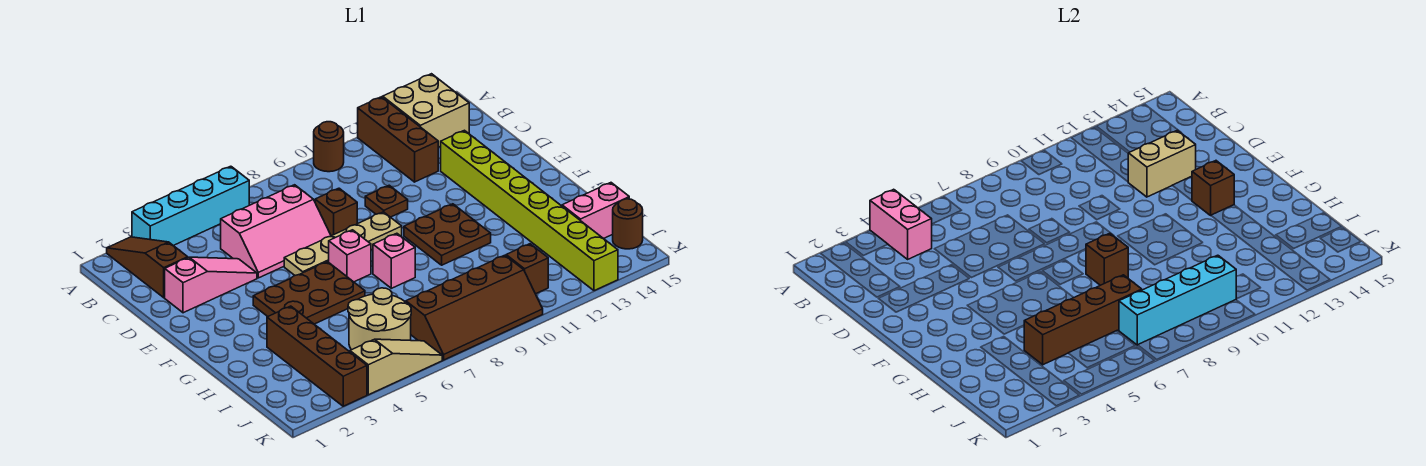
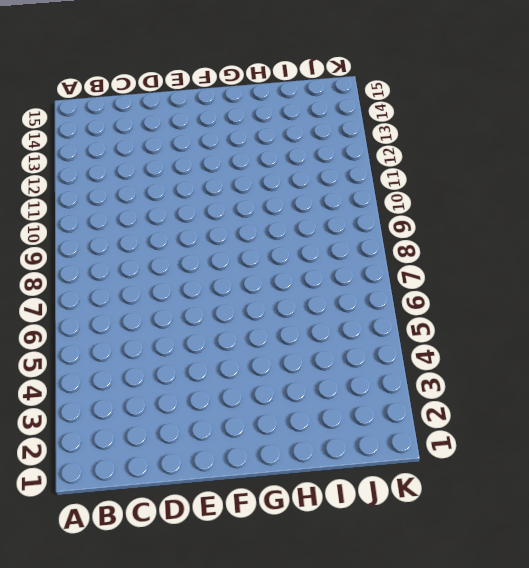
none -> brown slope A2:C2 level 1 top C
none -> cyan brick A3:A6 level 1
none -> brown round brick A10 level 1

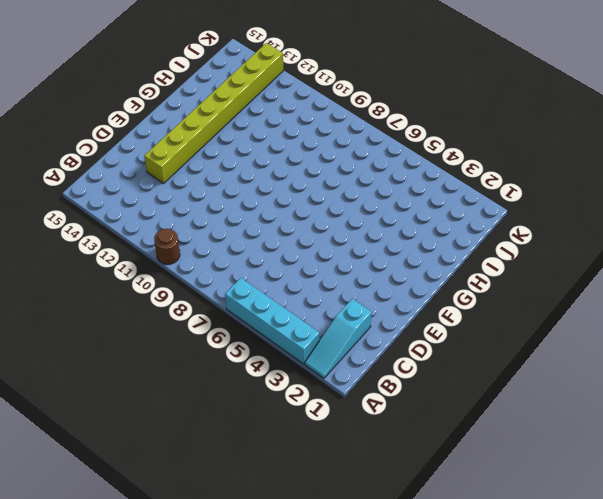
cyan slope A2:C2 level 1 top C -> brown slope A2:C2 level 1 top C
none -> brown brick A12:C12 level 1
none -> tan brick A13:B14 level 1
none -> pink slope C5:D7 level 1 top C

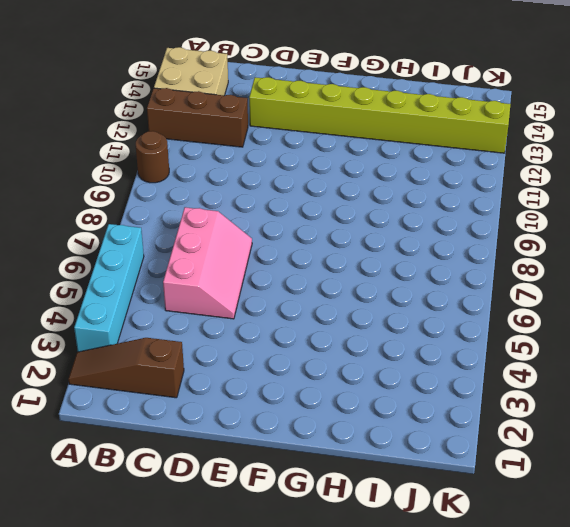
none -> pink slope D2:D4 level 1 top 2
none -> brown brick D8 level 1
none -> brown plate D10 level 1

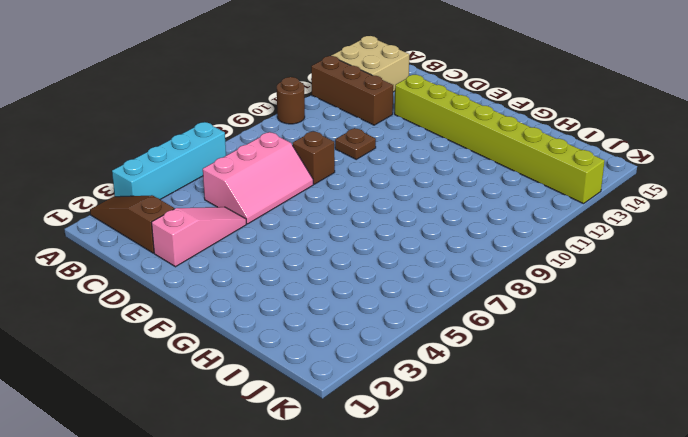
none -> tan plate E6:E9 level 1
none -> brown plate F4:G6 level 1
none -> pink brick F7 level 1

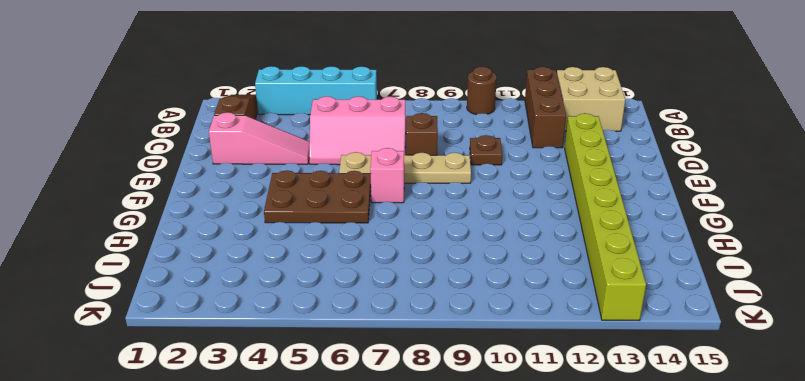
none -> brown plate F10:G11 level 1
none -> pink brick G8 level 1
none -> brown brick H3:K3 level 1

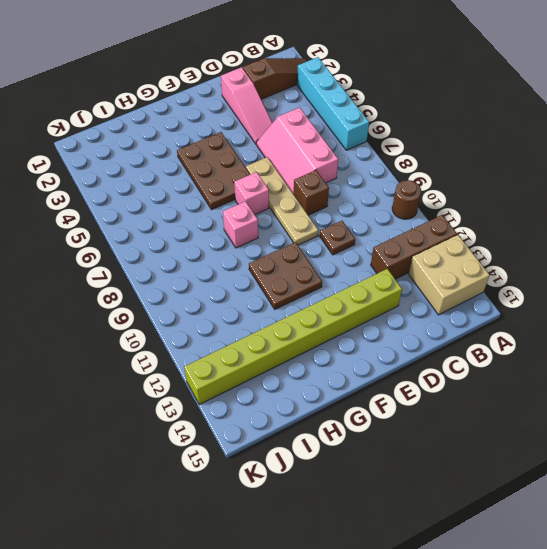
none -> brown brick H3:K3 level 1
none -> tan round brick I5:J6 level 1
none -> pink brick I14:I15 level 1

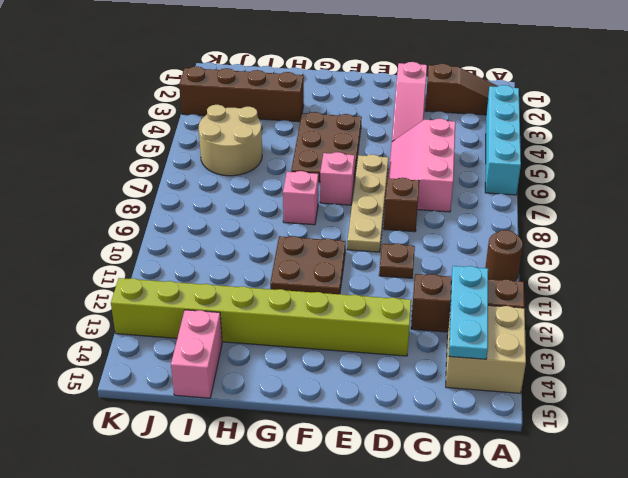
cyan plate B12:B14 level 2 -> none
none -> brown slope J7:K10 level 1 top J
none -> brown brick J11 level 1
none -> brown round brick J15 level 1

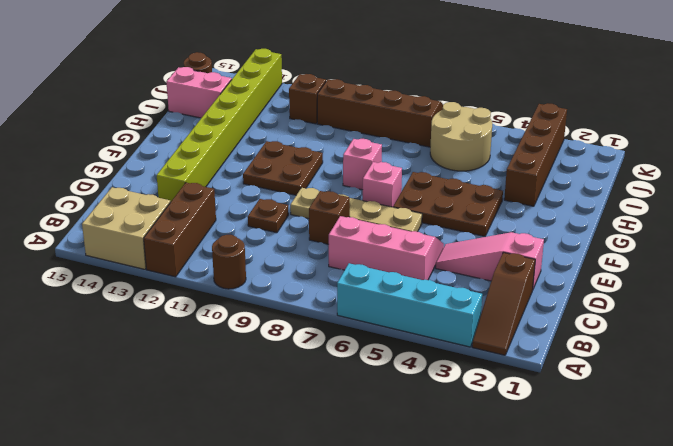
none -> tan slope K4:K6 level 1 top 4
none -> pink brick A4:B4 level 2
none -> tan brick D12:D13 level 2

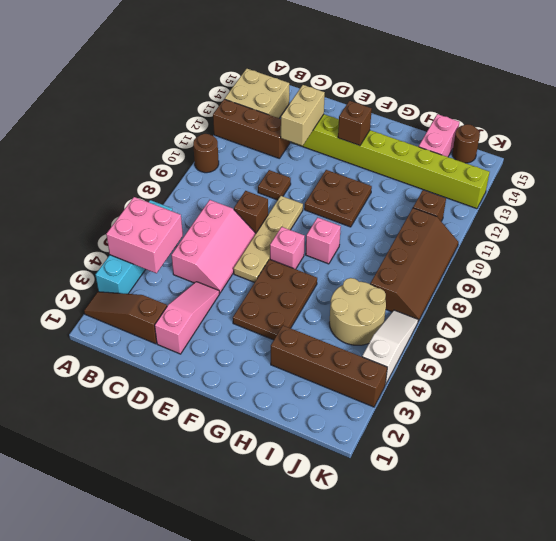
pink brick A4:B5 level 2 -> pink brick A4:B4 level 2
white slope K4:K6 level 1 top 4 -> tan slope K4:K6 level 1 top 4
none -> brown brick G8 level 2
none -> brown brick I4:I7 level 2
none -> cyan brick J7:J10 level 2

